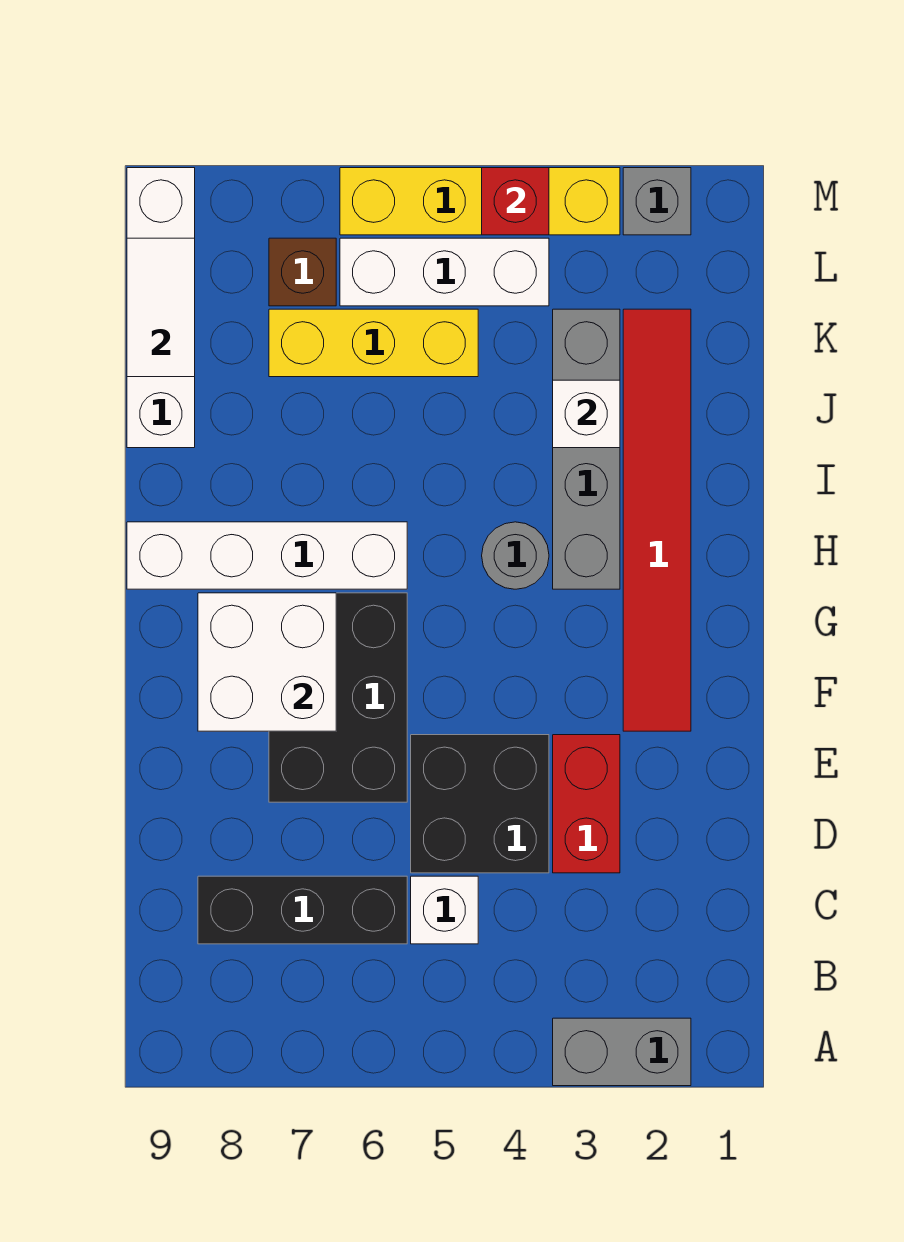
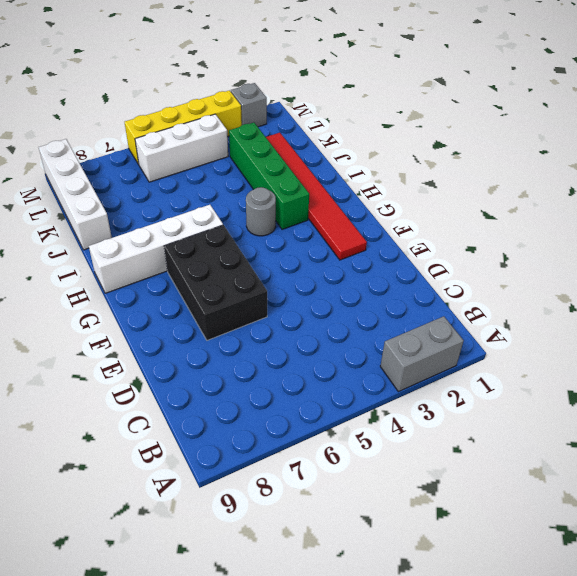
green brick H3:K3 level 1 -> grey brick H3:K3 level 1
none -> white brick C5 level 1
none -> black brick C6:C8 level 1
none -> red brick D3:E3 level 1

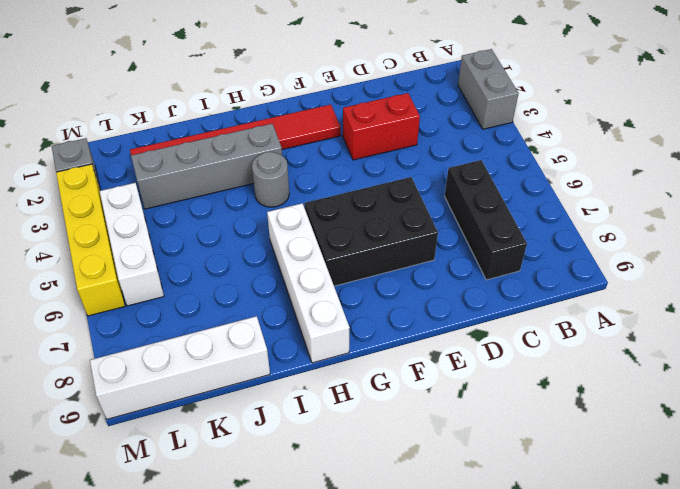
none -> white brick C5 level 1
none -> black brick D4:E5 level 1
none -> yellow brick K5:K7 level 1

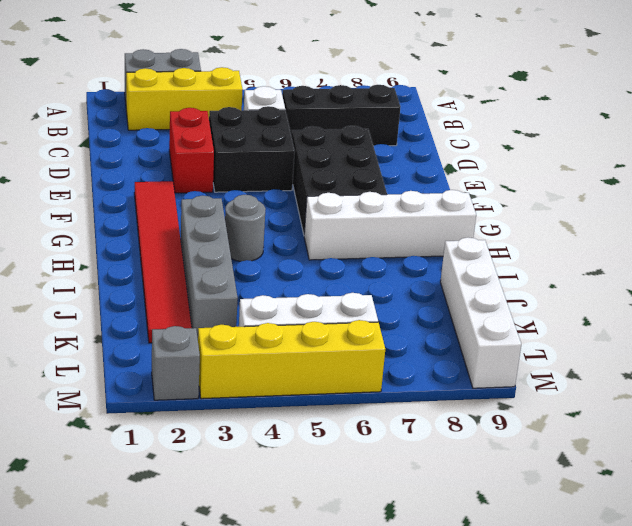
yellow brick B2:B4 level 1 -> yellow brick K5:K7 level 1
none -> brown brick L7 level 1
none -> white brick F7:G8 level 2
none -> white brick J3 level 2

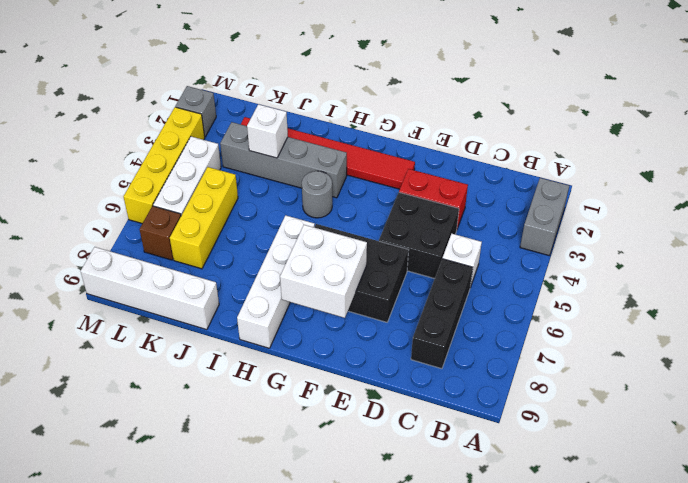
none -> white tile K9:L9 level 2
none -> red brick M4 level 2

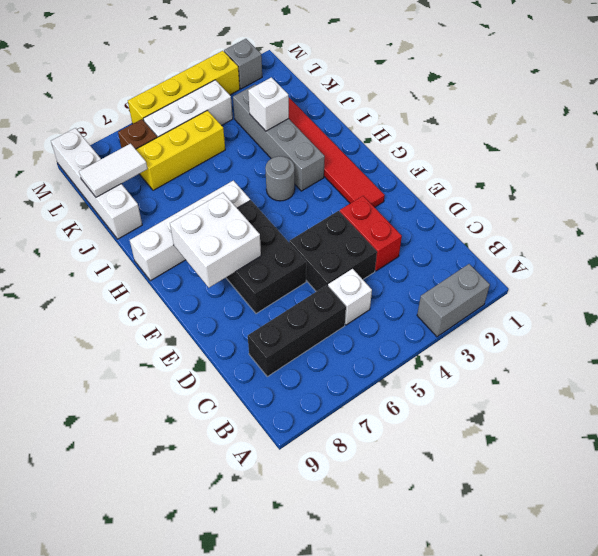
white tile K8:K9 level 2 -> white tile K9:L9 level 2
none -> red brick M4 level 2

